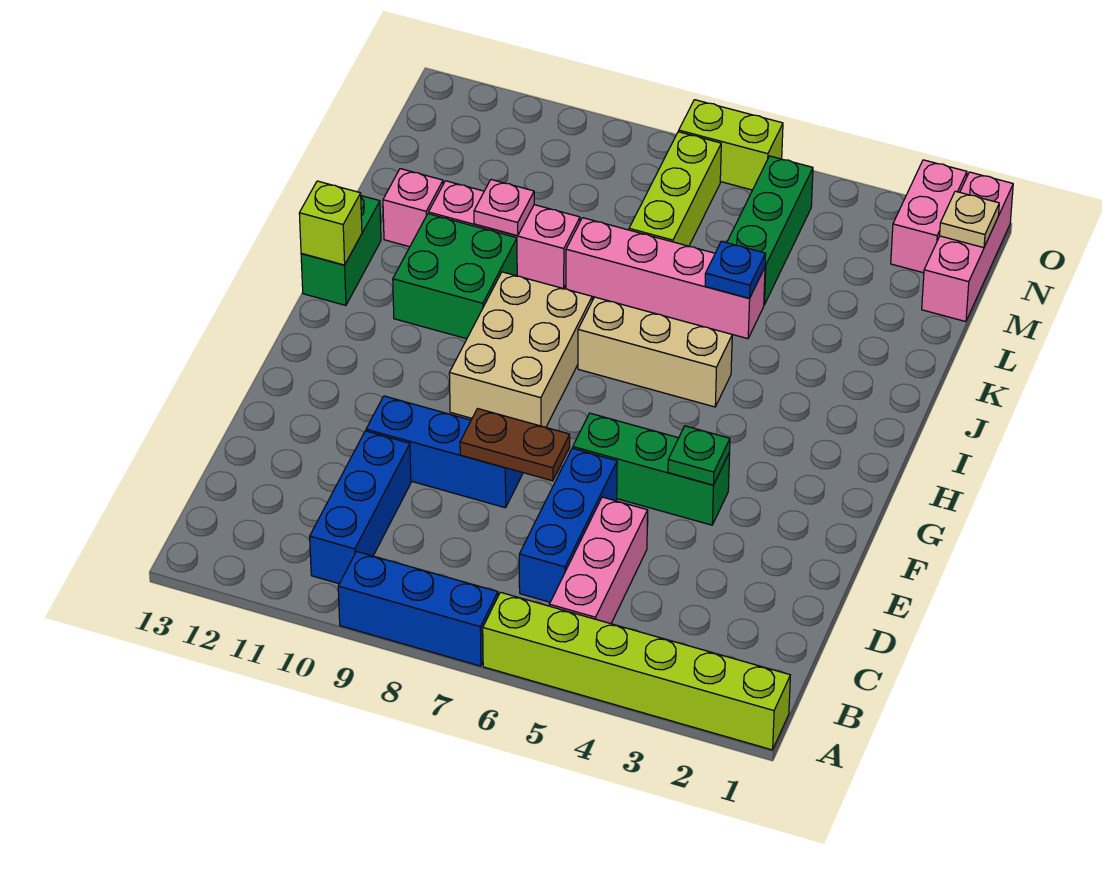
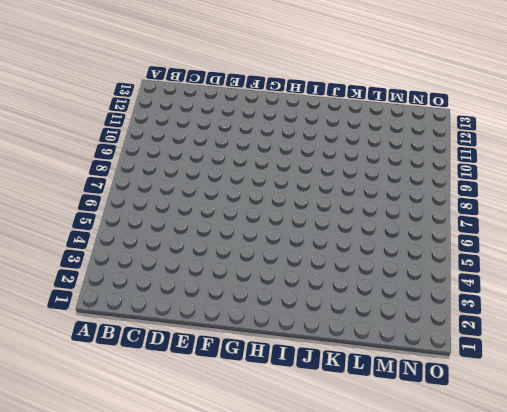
none -> lime brick A1:A6 level 1
none -> blue brick A7:A9 level 1
none -> pink brick B5:D5 level 1

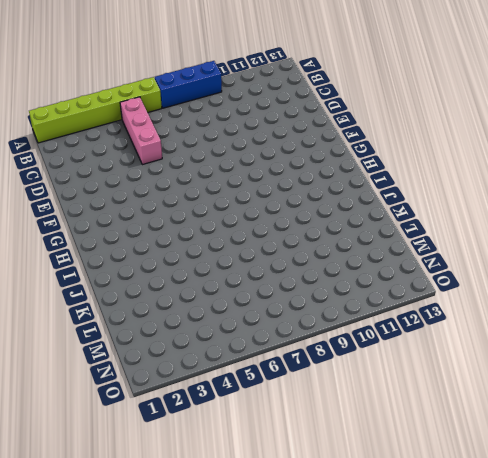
none -> blue brick B10:D10 level 1
none -> blue brick C6:E6 level 1
none -> blue brick E8:E10 level 1

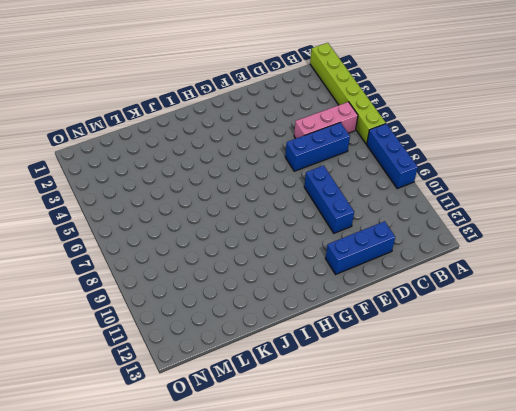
blue brick D12:F12 level 1 -> blue brick B10:D10 level 1
none -> green brick F4:F6 level 1
none -> tan brick G8:I9 level 1
none -> tan brick I5:I7 level 1

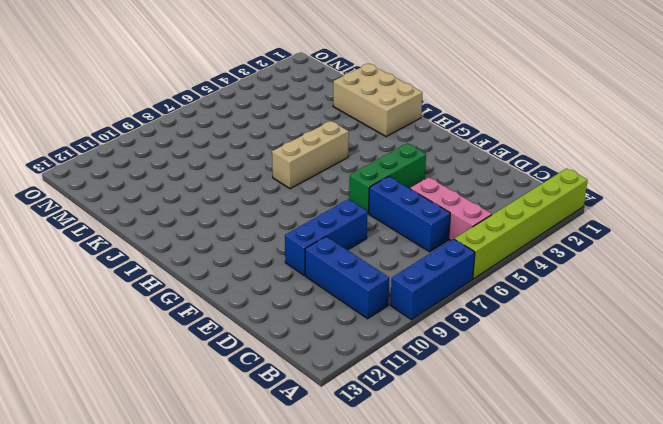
tan brick I1:K2 level 1 -> tan brick G8:I9 level 1
none -> green brick I10:J11 level 1
none -> green brick I13:J13 level 1
none -> pink brick K5:K8 level 1

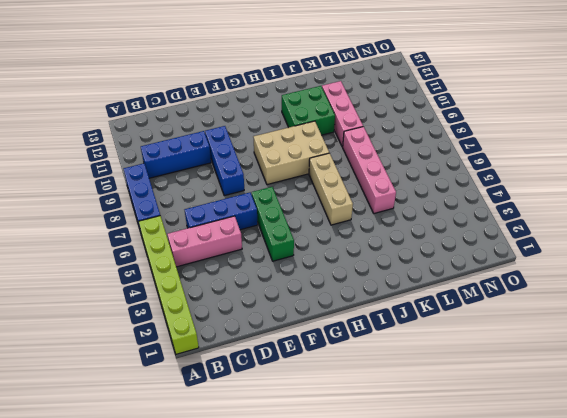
none -> green brick I13:J13 level 1
none -> pink brick K12 level 1
none -> green brick L5:N5 level 1

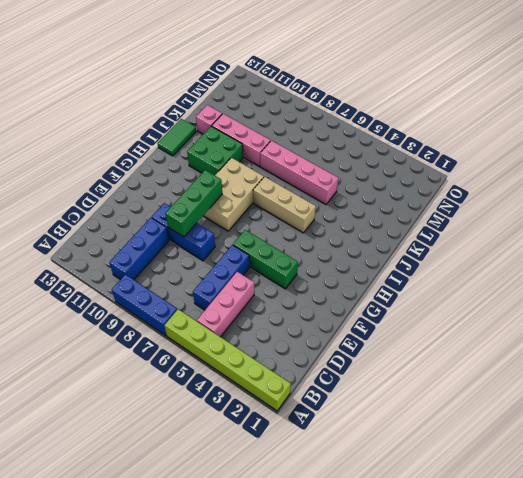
green brick E9:G9 level 2 -> green brick L5:N5 level 1
green tile I13:J13 level 1 -> green brick I13:J13 level 1
none -> lime brick L7:N7 level 1
none -> pink brick M1:O1 level 1
none -> pink brick N2:O2 level 1

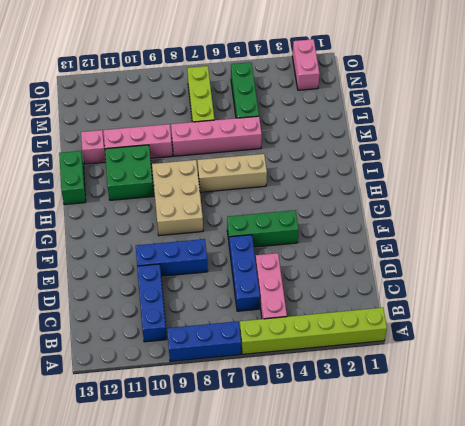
none -> pink brick M1:O1 level 1
none -> lime brick O6:O7 level 1
none -> brown plate E7:E8 level 2

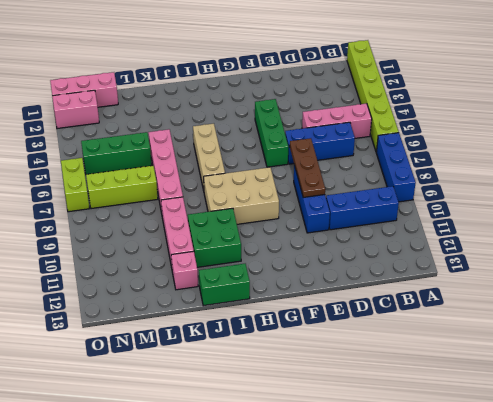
brown plate E7:E9 level 2 -> brown plate E7:E8 level 2
none -> green plate F4 level 2
none -> lime brick I13 level 2
none -> blue plate K5 level 2

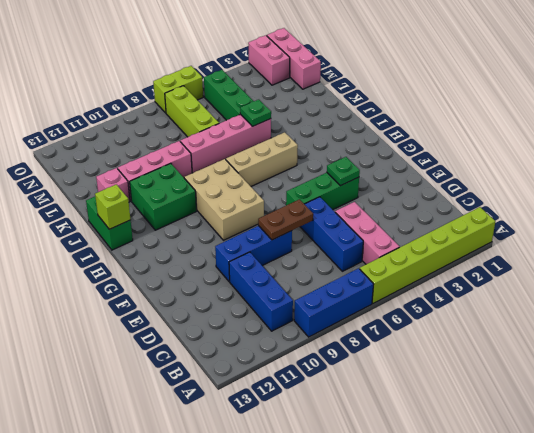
green plate K5 level 2 -> blue plate K5 level 2
none -> pink plate K10 level 2
none -> tan plate N1 level 2

